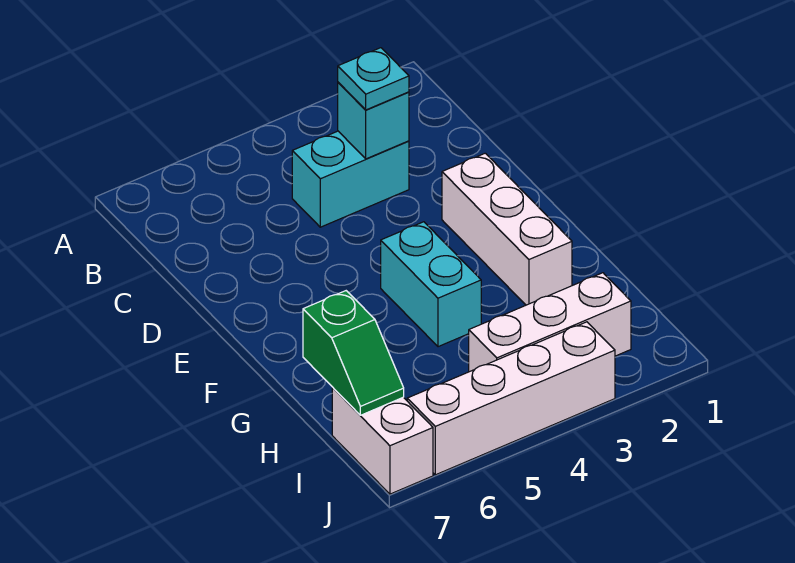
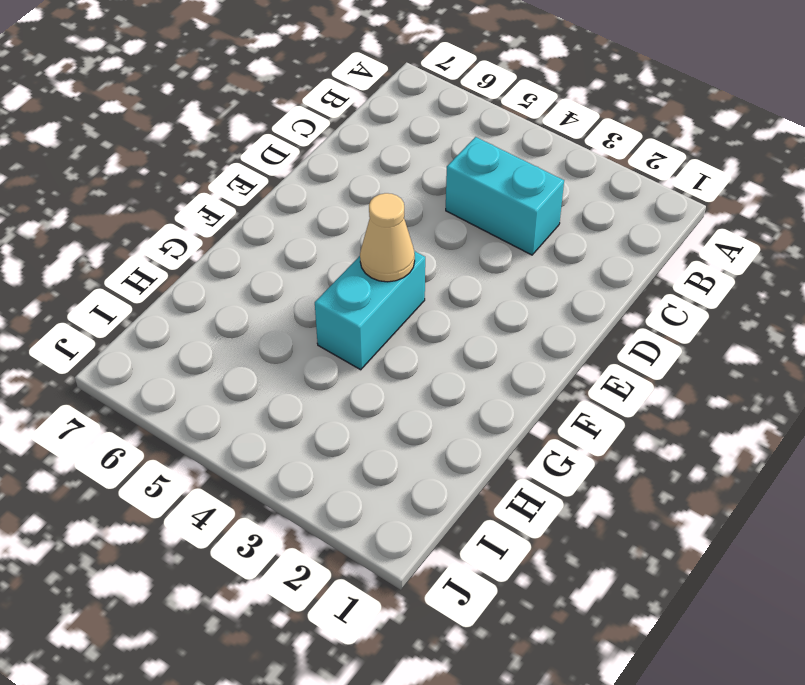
tan cone F4 level 2 -> none
none -> white brick E2:G2 level 1
none -> white brick I2:I4 level 1

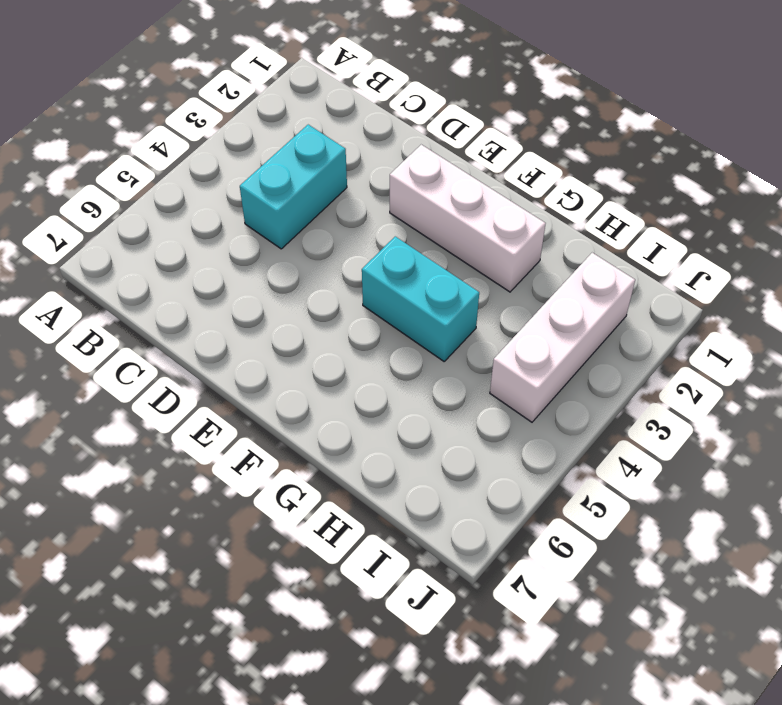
none -> white brick I7:J7 level 1
none -> white brick J3:J6 level 1

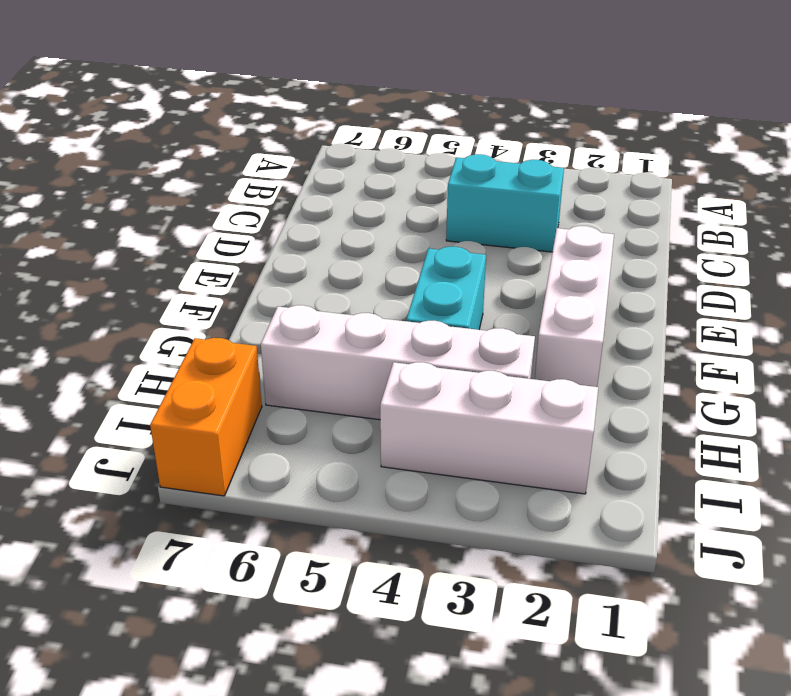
white brick H3:H6 level 1 -> white brick J3:J6 level 1
orange brick I7:J7 level 1 -> white brick I7:J7 level 1
none -> cyan brick C3 level 2
none -> green slope H7:I7 level 2 top H

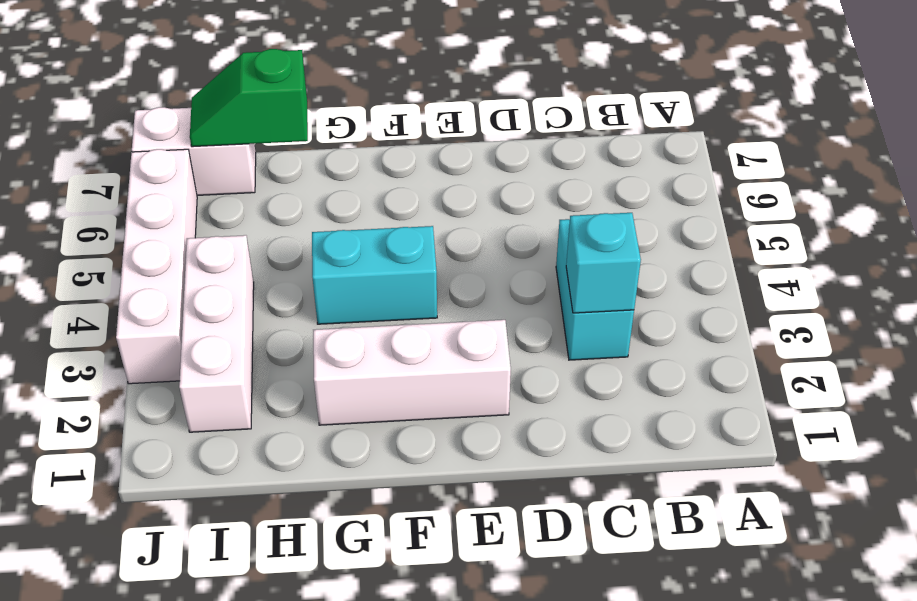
none -> cyan plate C3 level 3

